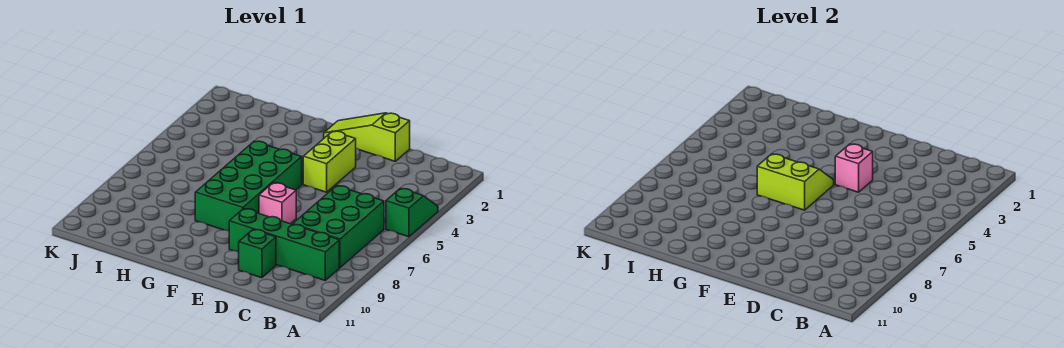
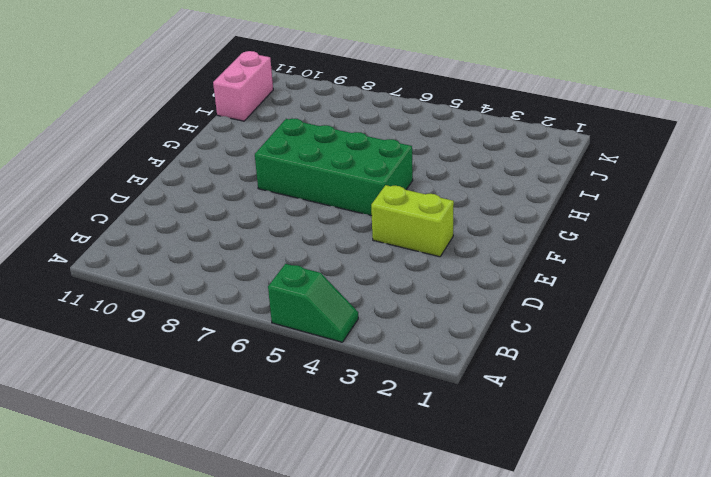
pink brick I11:J11 level 1 -> none
none -> green brick B6:C8 level 1
none -> green brick B9:E9 level 1

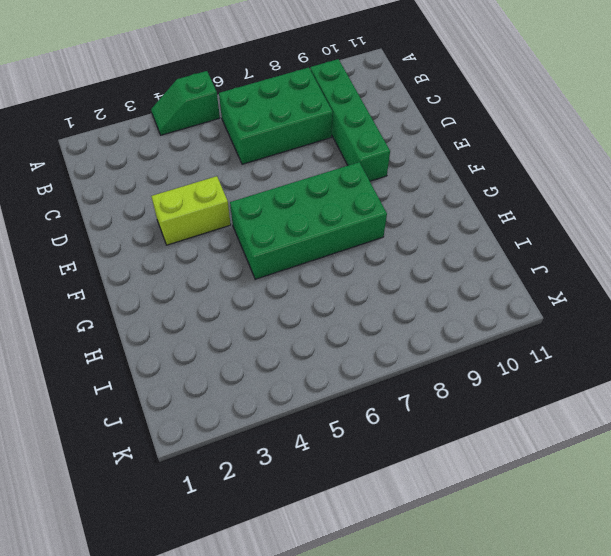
none -> lime slope D1:F1 level 1 top D
none -> green brick D10 level 1

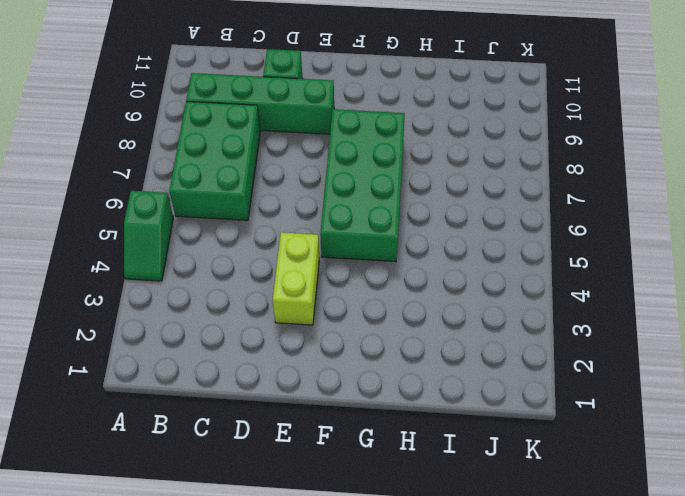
none -> lime slope D1:F1 level 1 top D
none -> pink brick E7 level 1

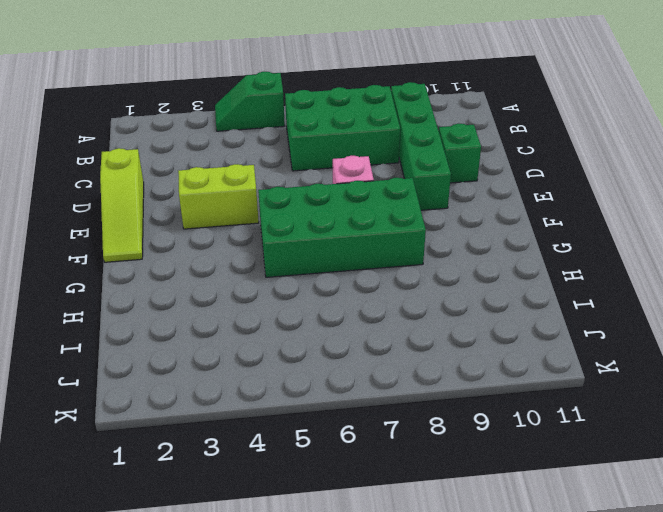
none -> pink brick E4 level 2
none -> lime slope F5:G6 level 2 top 6

